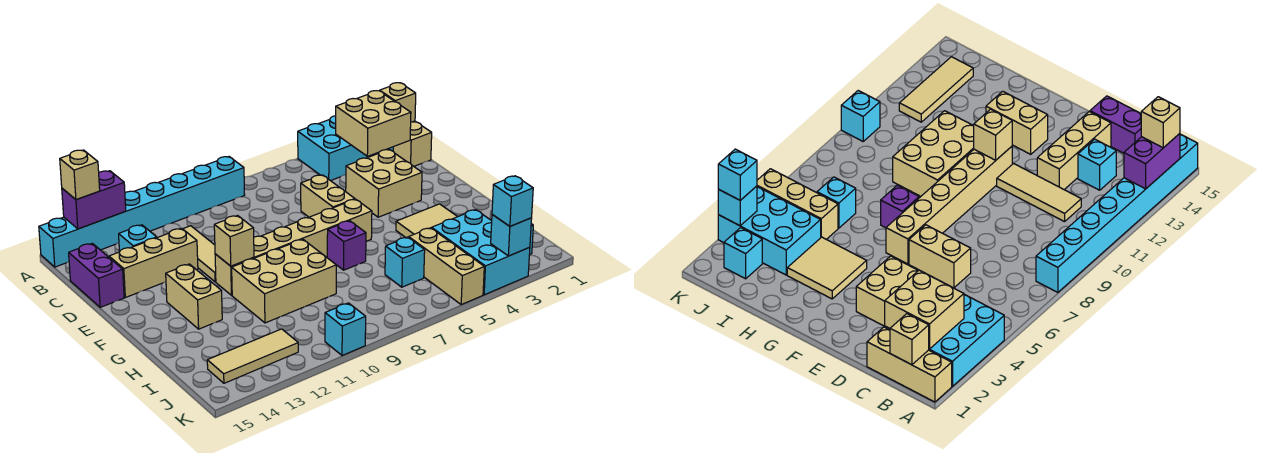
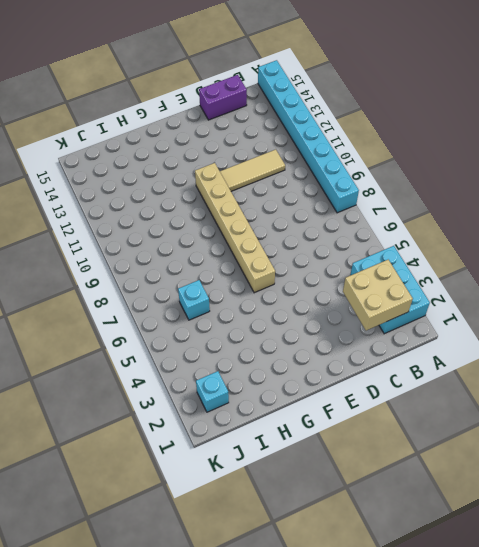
none -> tan brick A1:C1 level 1
none -> cyan brick C13 level 1
none -> tan brick D3:E4 level 1

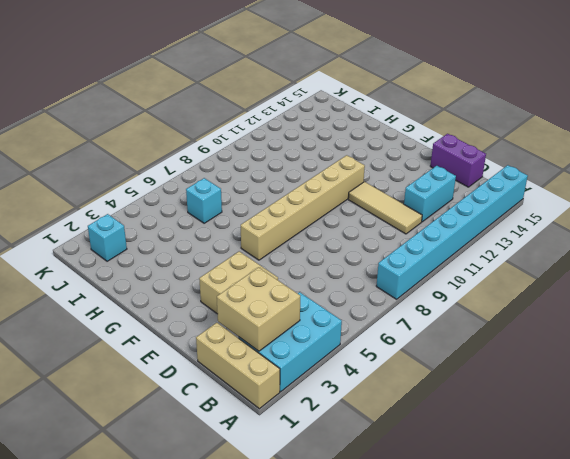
cyan brick C12:C13 level 1 -> cyan brick C13 level 1
none -> tan brick D6:E6 level 1
none -> tan brick D12:D14 level 1
none -> tan brick F13:G13 level 1

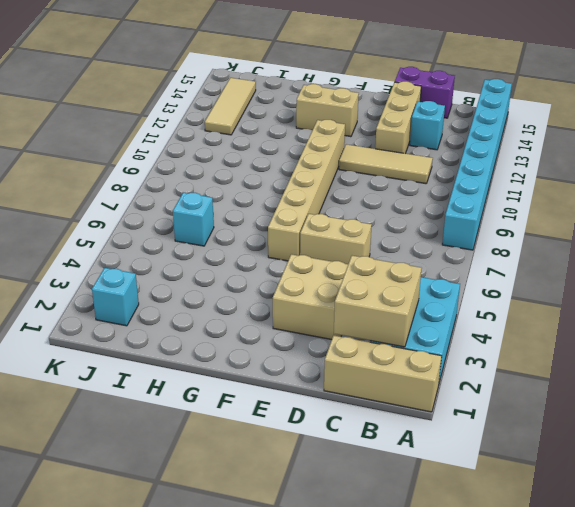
none -> tan tile G3:H4 level 1
none -> purple brick G7 level 1
none -> tan brick G9:H11 level 1

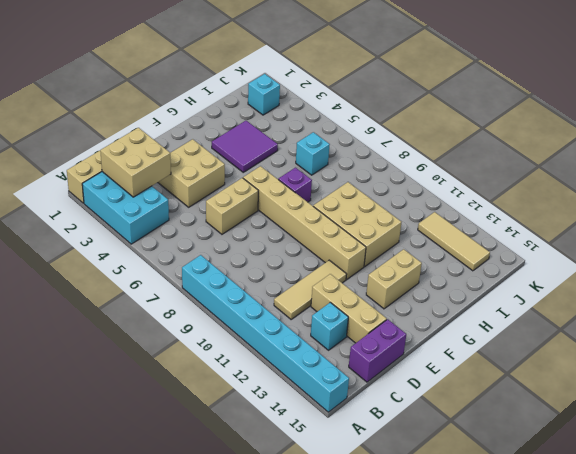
purple tile G3:H4 level 1 -> tan tile G3:H4 level 1
none -> cyan brick I3:K4 level 1
none -> tan brick I5:K5 level 1
none -> cyan brick K10 level 1

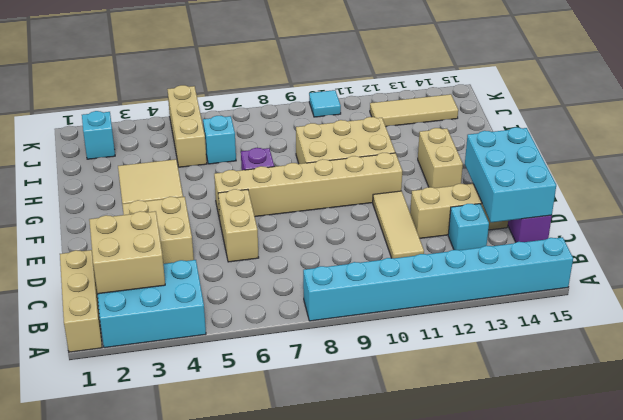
cyan brick C14:E15 level 2 -> cyan brick I3:K4 level 1
cyan tile K10 level 1 -> cyan brick K10 level 1
none -> purple brick A13:A14 level 2
none -> tan brick B1 level 2
none -> tan brick F11 level 2

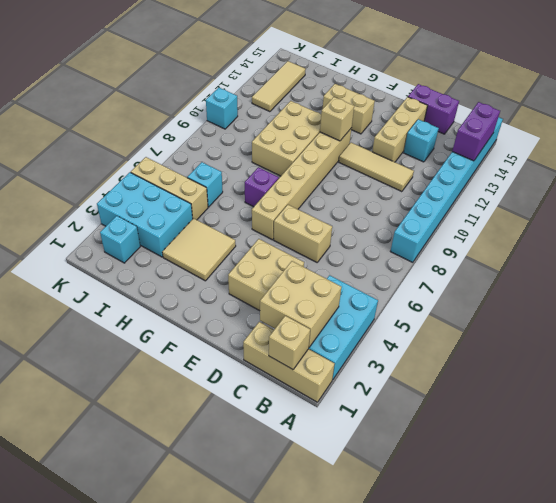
none -> cyan brick K3 level 2
none -> tan brick A14 level 3
none -> cyan brick K3 level 3

